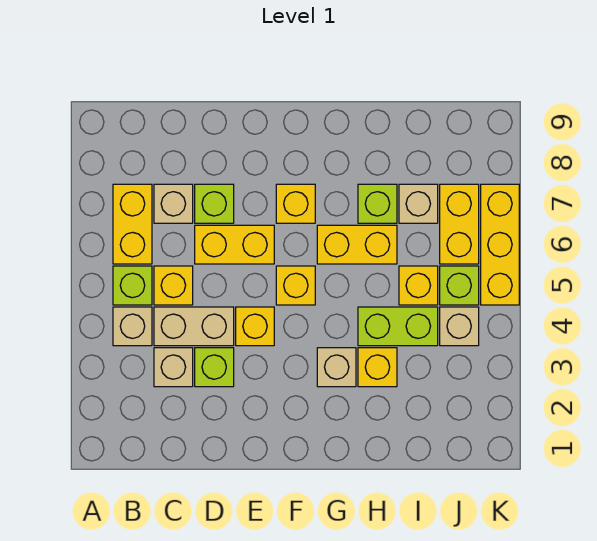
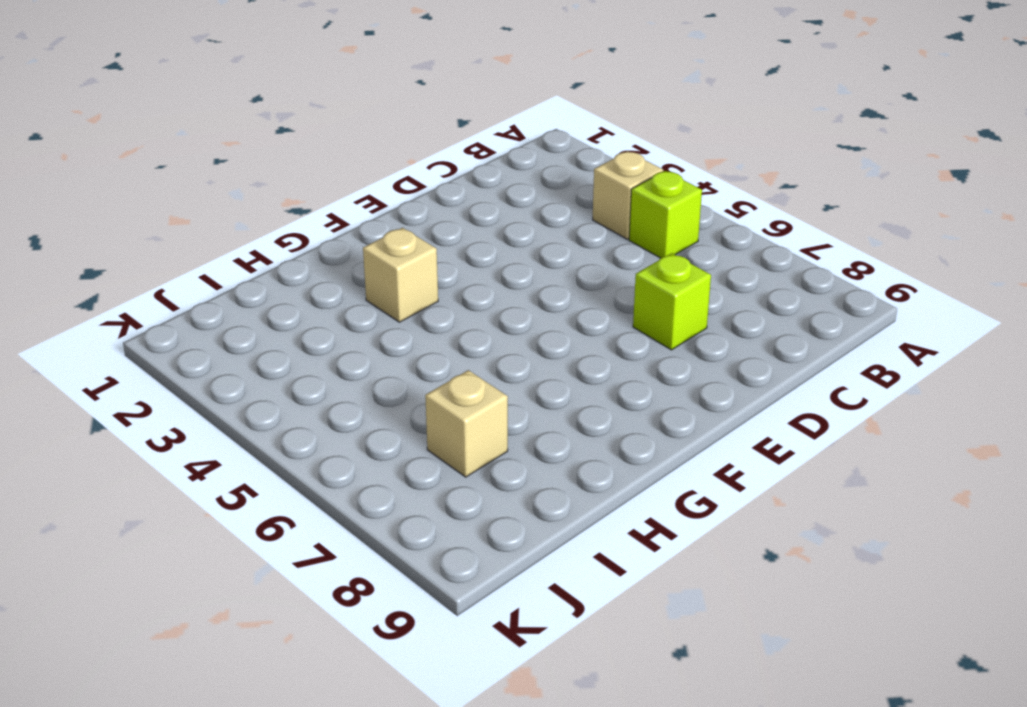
none -> yellow brick B6:B7 level 1
none -> tan brick C3 level 1
none -> tan brick C4:D4 level 1

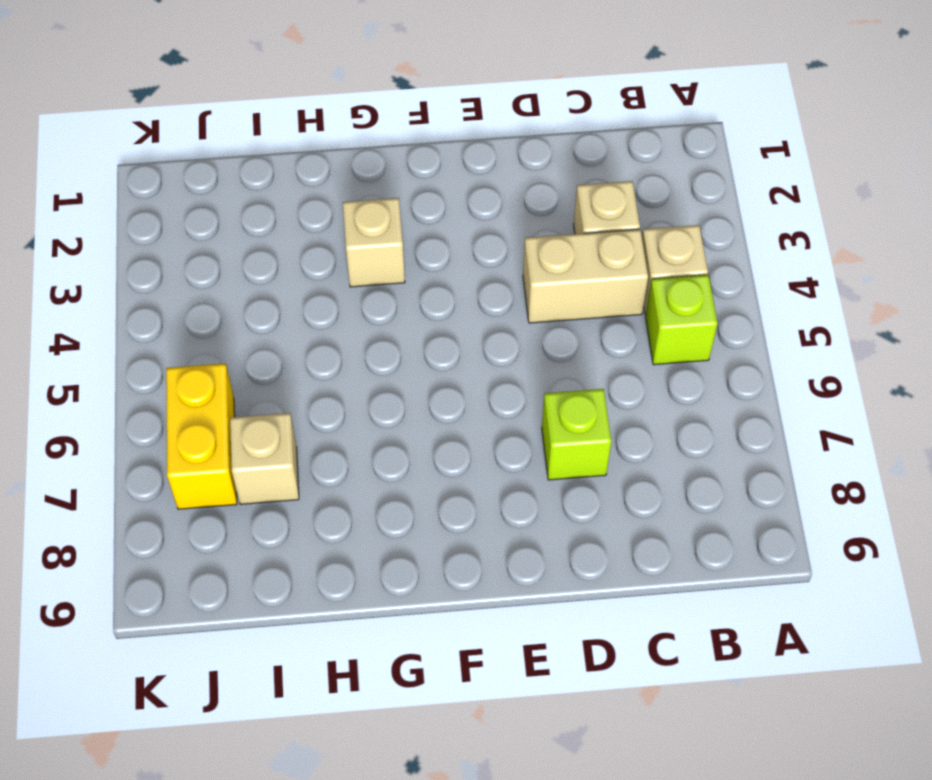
none -> yellow brick B6:B7 level 1
none -> yellow brick C5 level 1
none -> tan brick C7 level 1

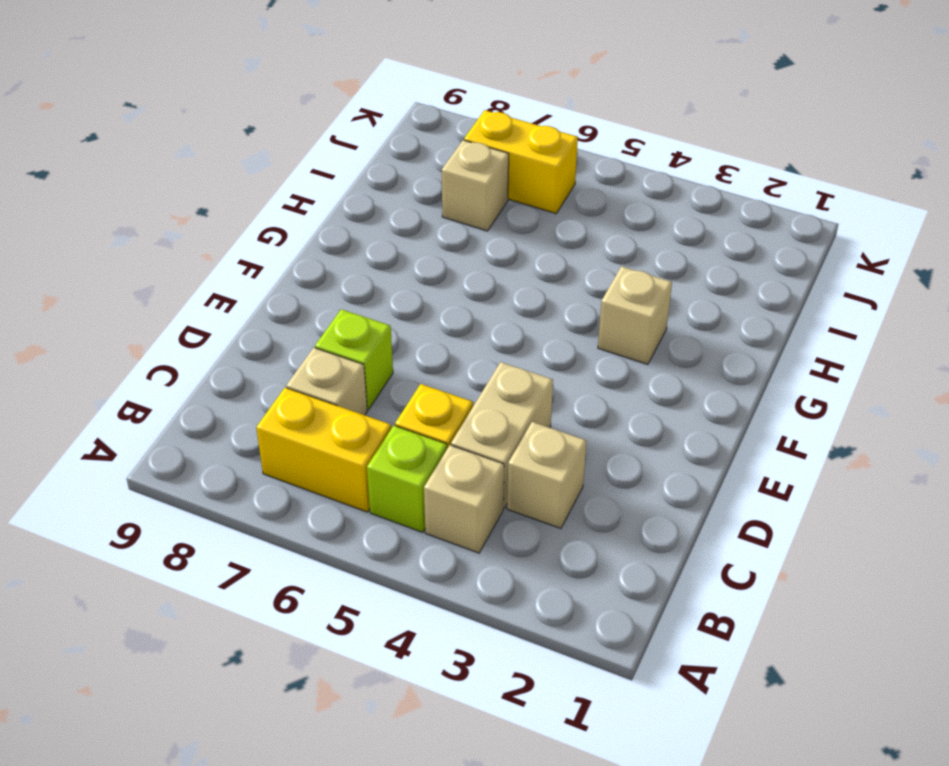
none -> lime brick D3 level 1
none -> yellow brick D6:E6 level 1
none -> yellow brick E4 level 1

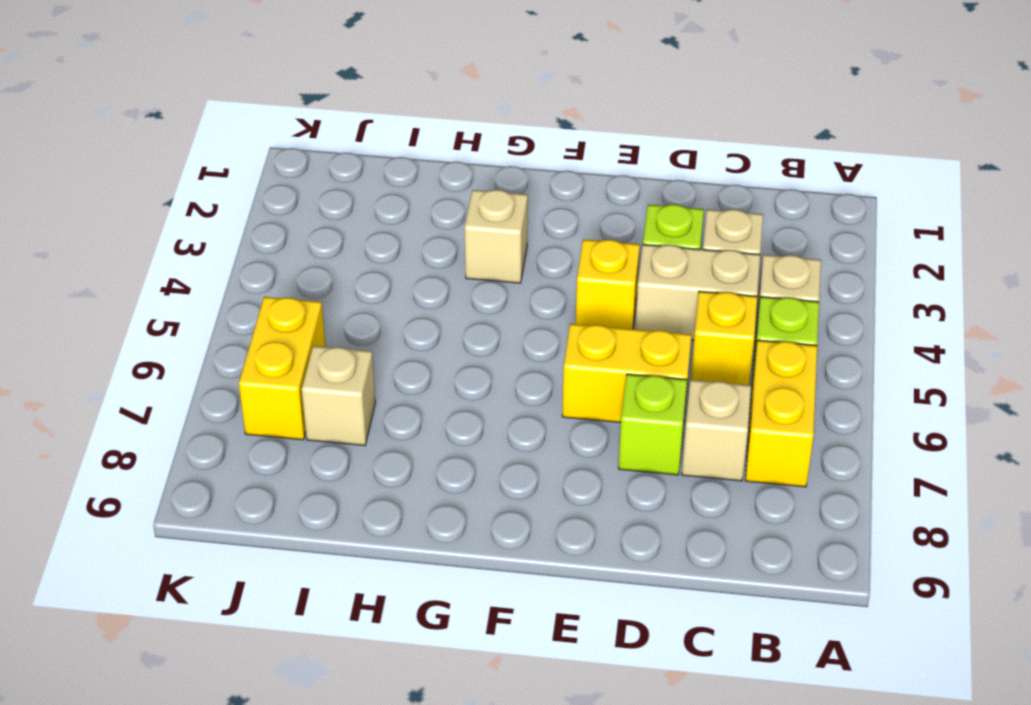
none -> yellow brick F5 level 1
none -> yellow brick F7 level 1
none -> yellow brick G6:H6 level 1

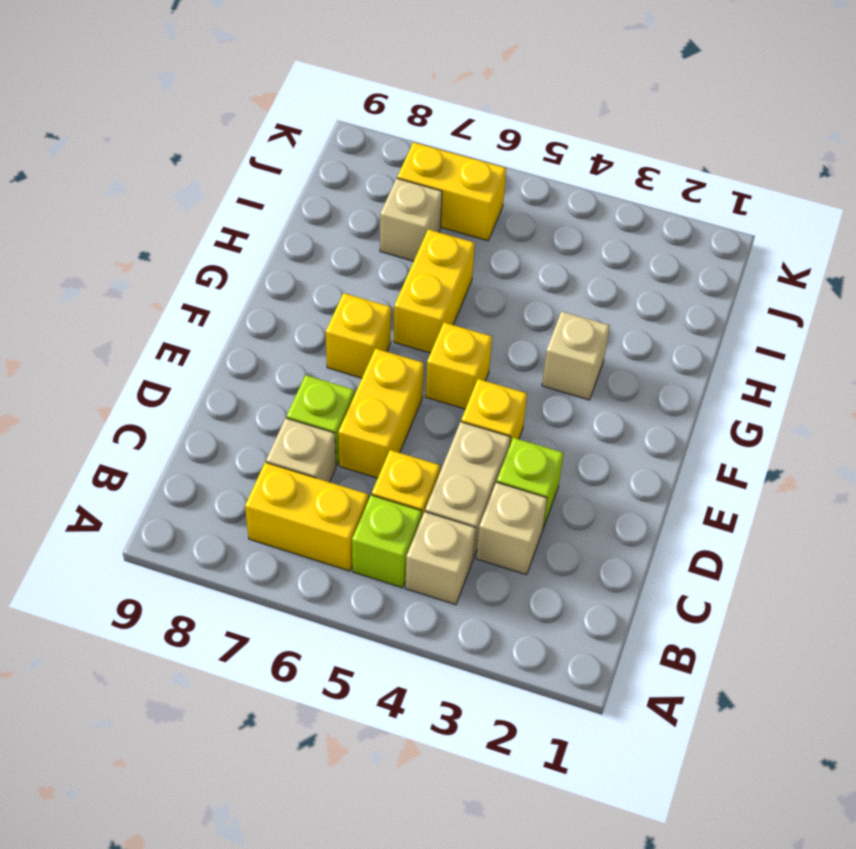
none -> yellow brick H3 level 1
none -> lime brick H4:I4 level 1
none -> lime brick H7 level 1

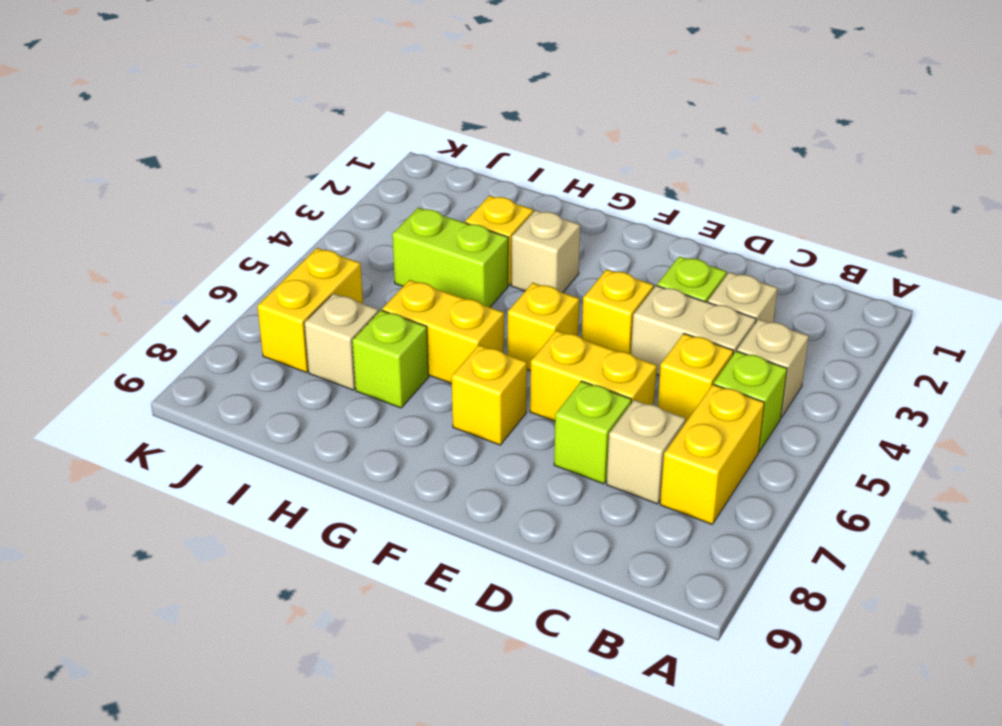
none -> yellow brick I5 level 1
none -> tan brick J4 level 1
none -> lime brick J5 level 1

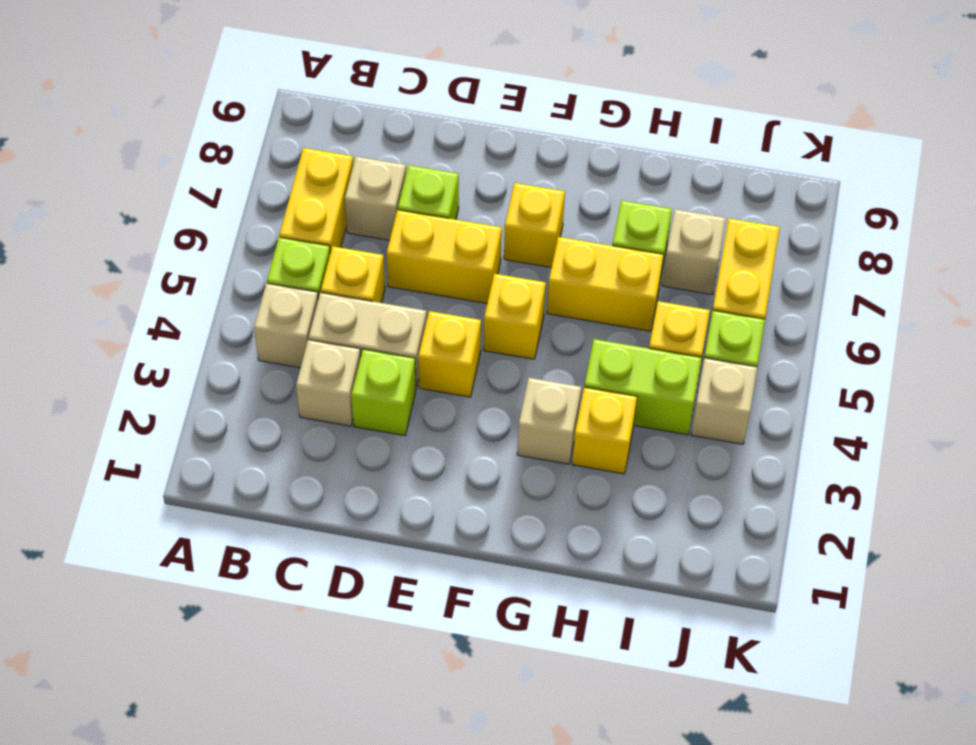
none -> yellow brick K5:K7 level 1

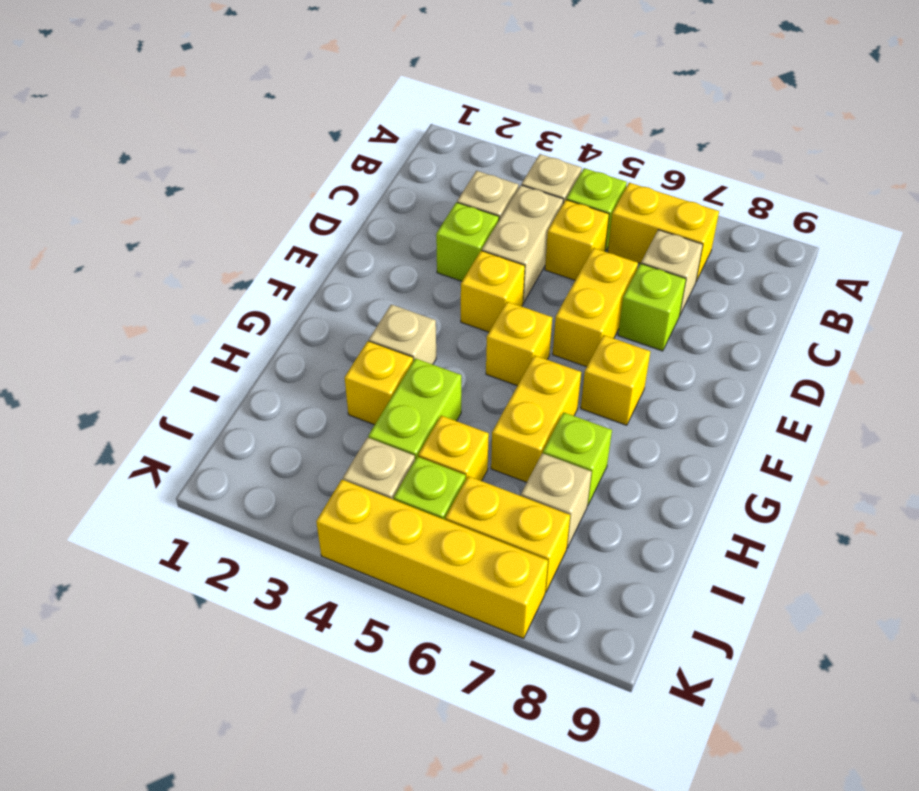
yellow brick K4:K7 level 1 -> yellow brick K5:K7 level 1

